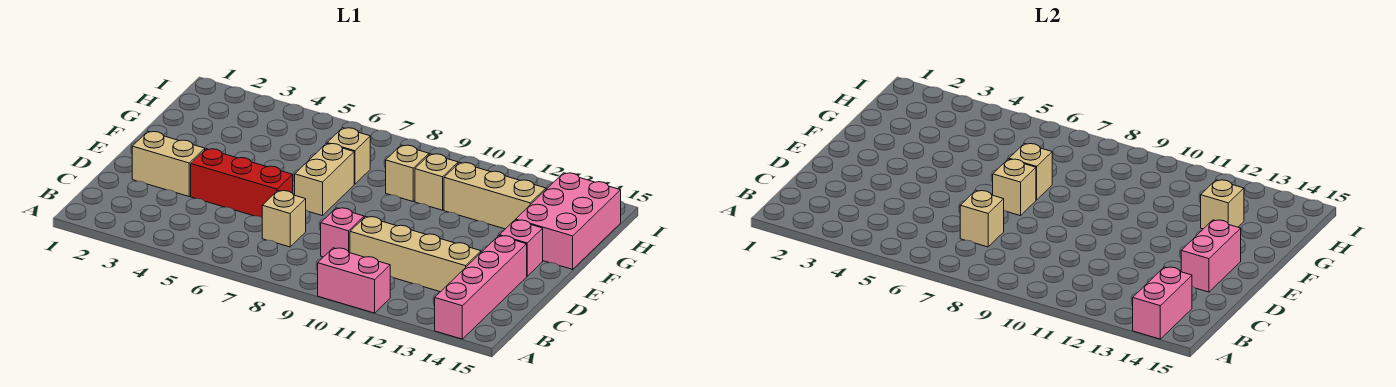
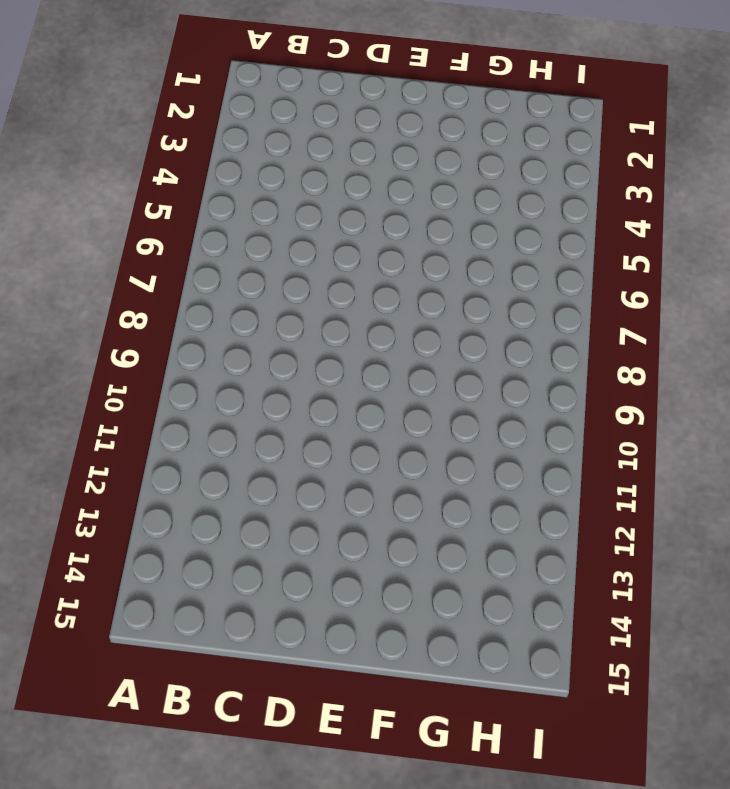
none -> pink brick A10:A11 level 1
none -> pink brick A14:D14 level 1
none -> tan brick C7 level 1

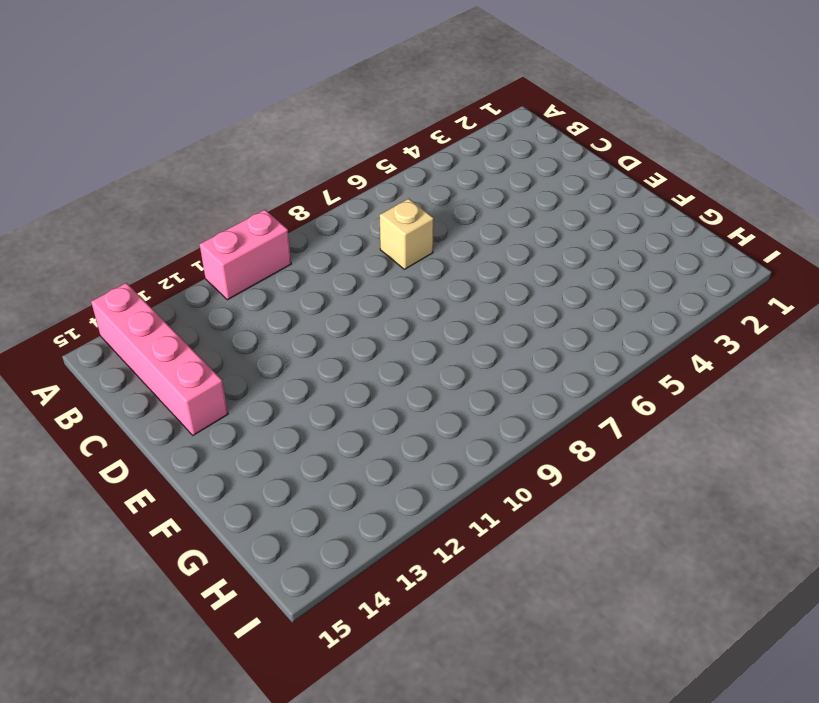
none -> pink brick C9 level 1
none -> tan brick C10:C13 level 1
none -> tan brick D2:D3 level 1

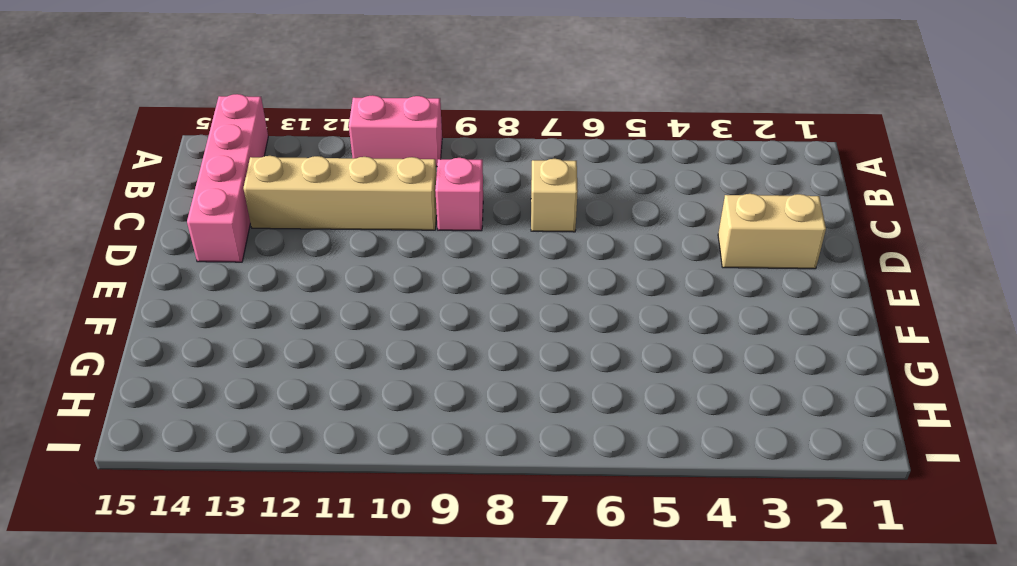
none -> red brick D4:D6 level 1
none -> tan brick E7:F7 level 1
none -> pink brick E14 level 1

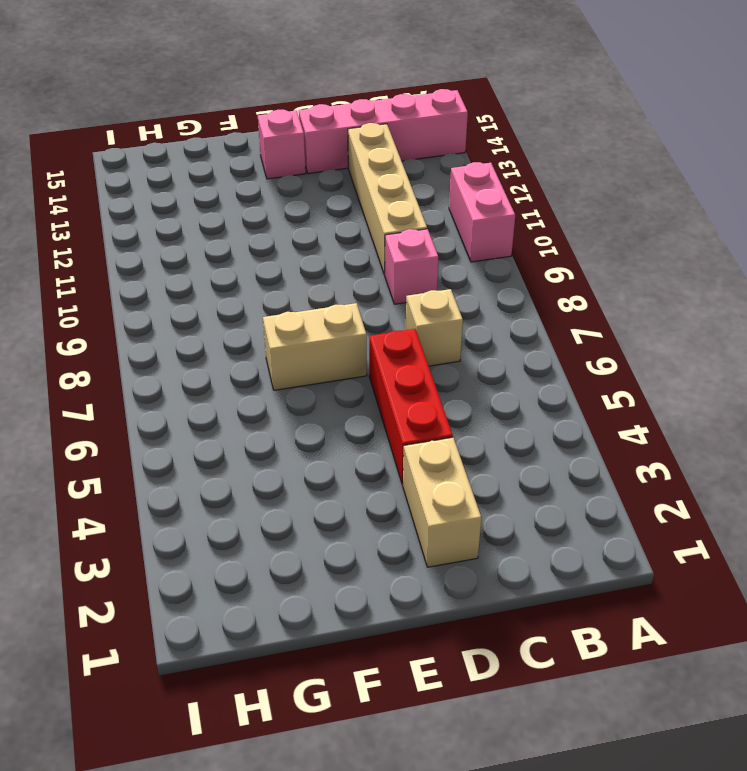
none -> pink brick F14:H15 level 1
none -> tan brick G7 level 1
none -> tan brick G9 level 1

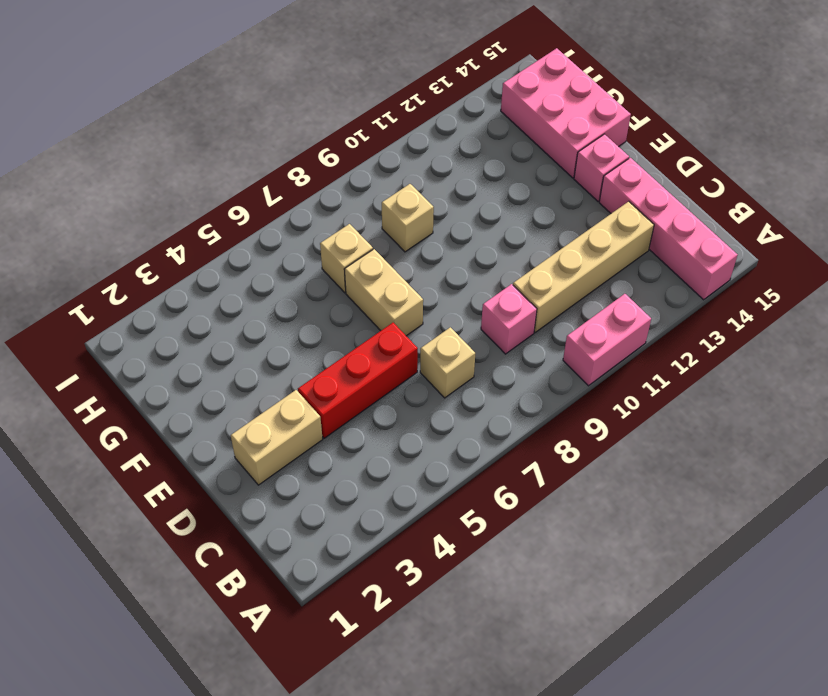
none -> tan brick G10 level 1
none -> tan brick G11:G13 level 1
none -> pink brick A14:B14 level 2

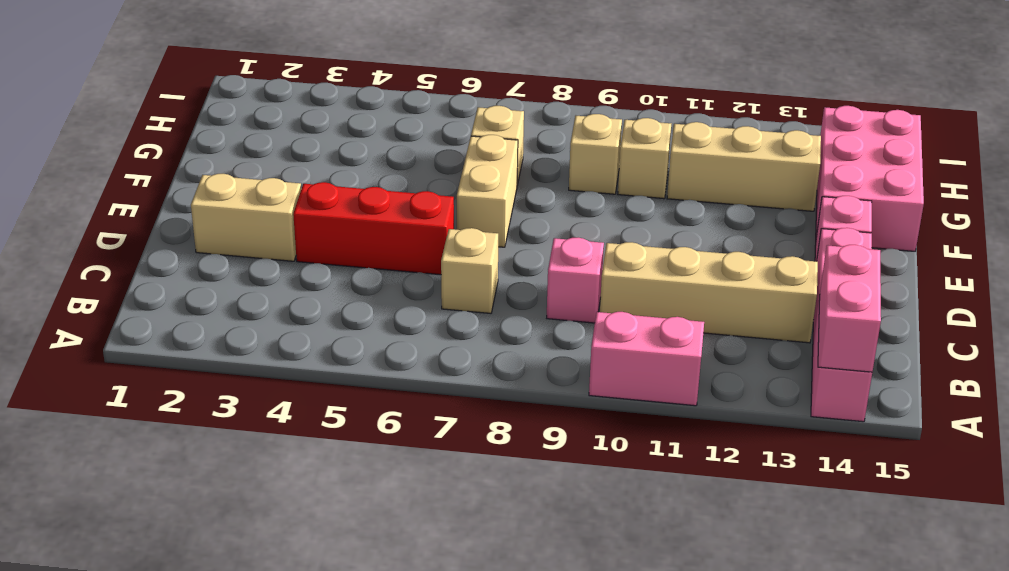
none -> tan brick C7 level 2
none -> pink brick D14:E14 level 2
none -> tan brick E7 level 2

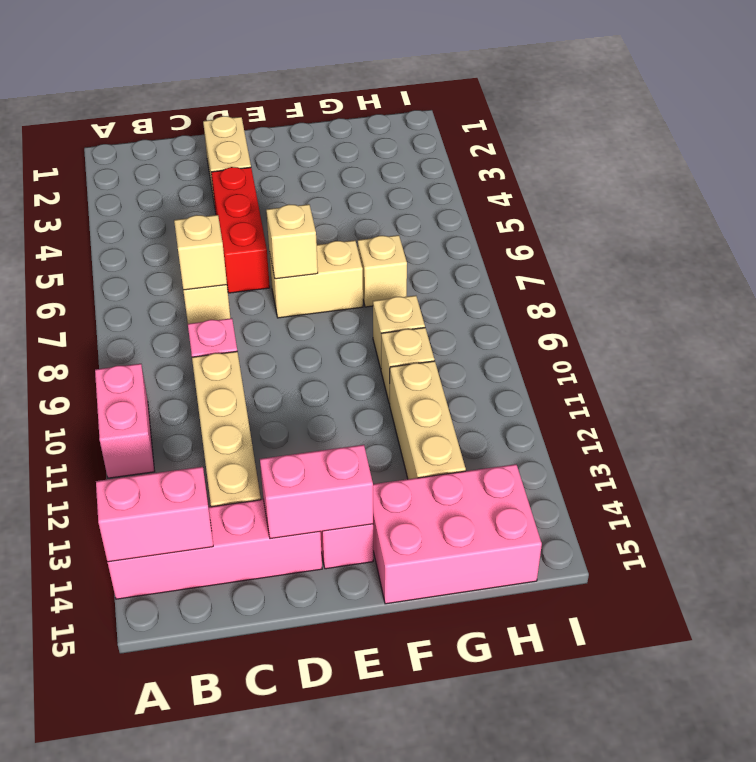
none -> tan brick F7 level 2
none -> tan brick G13 level 2

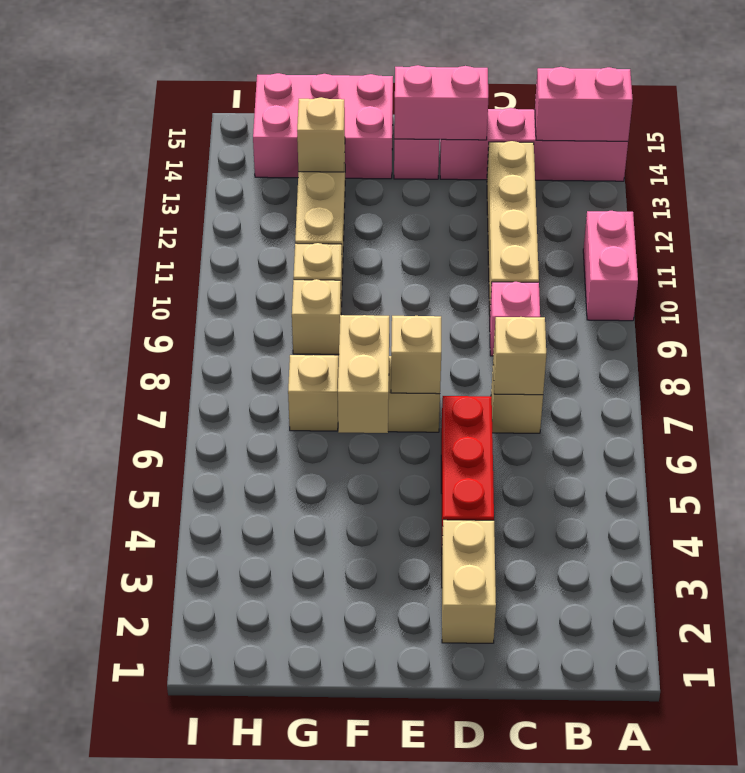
tan brick F6:F7 level 2 -> tan brick F7 level 2

